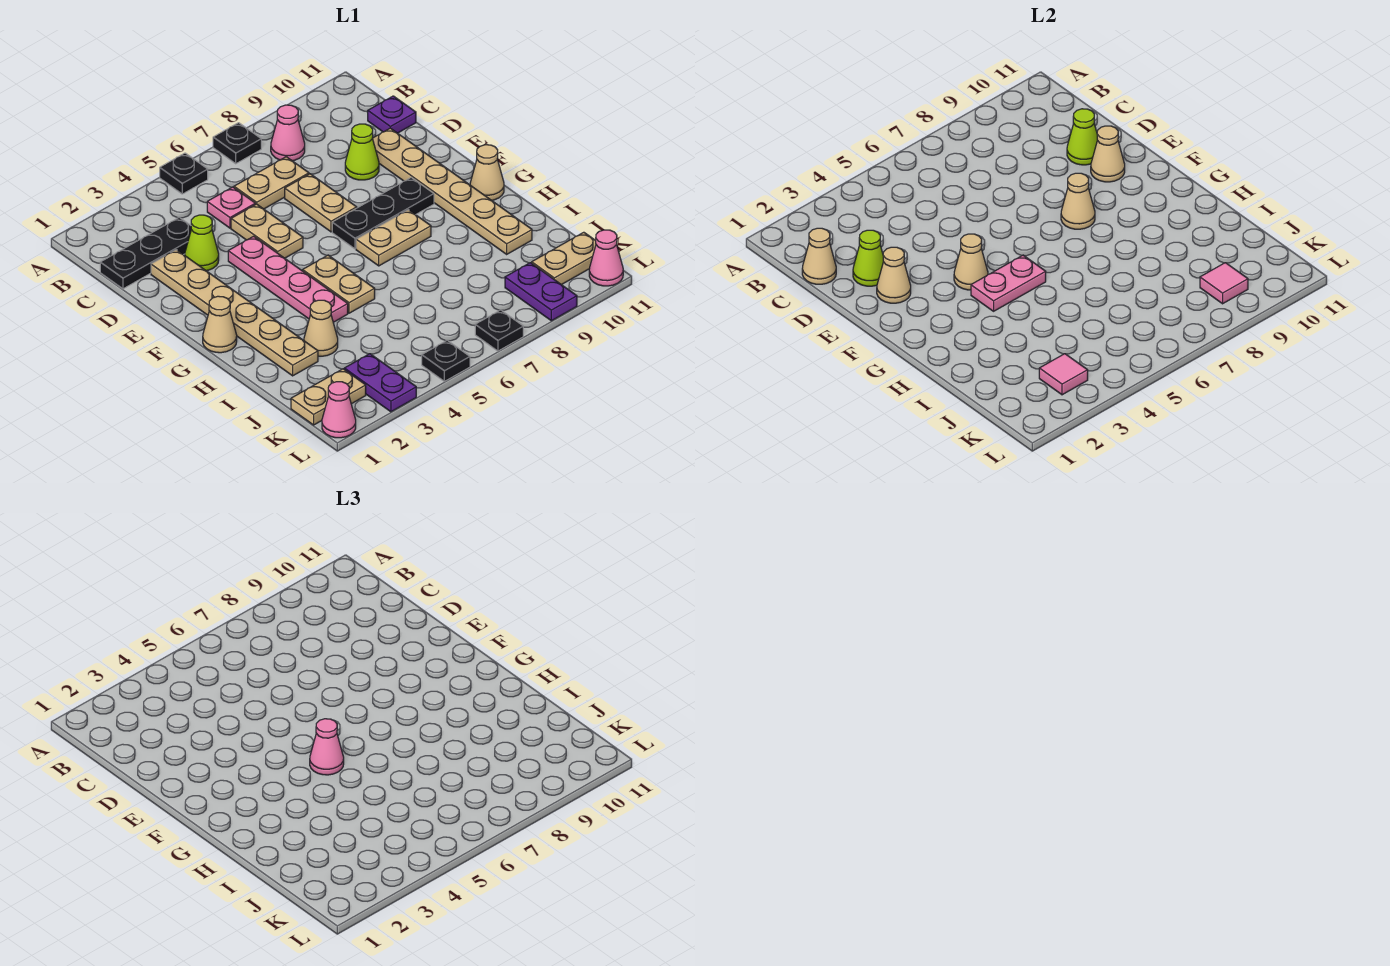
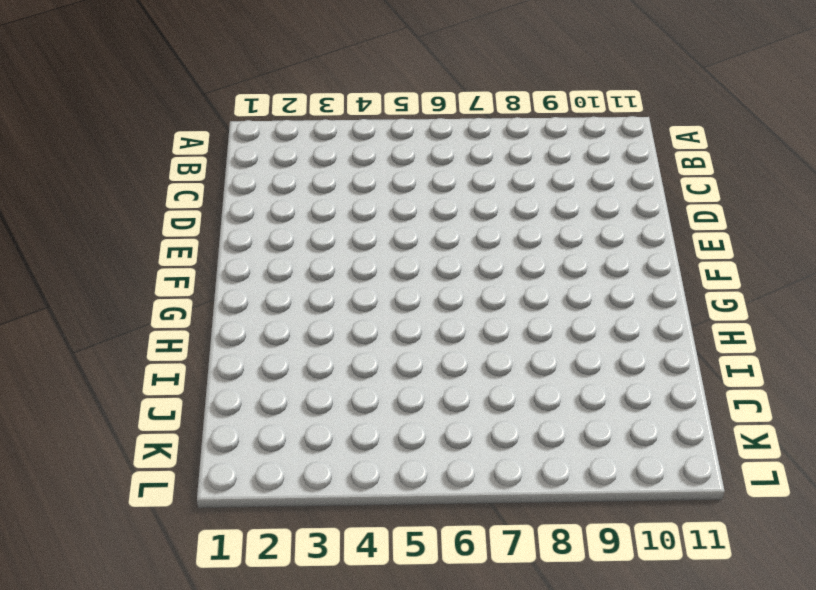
none -> black plate A5 level 1
none -> black plate A7 level 1
none -> pink cone B8 level 1
none -> black plate C1:C3 level 1

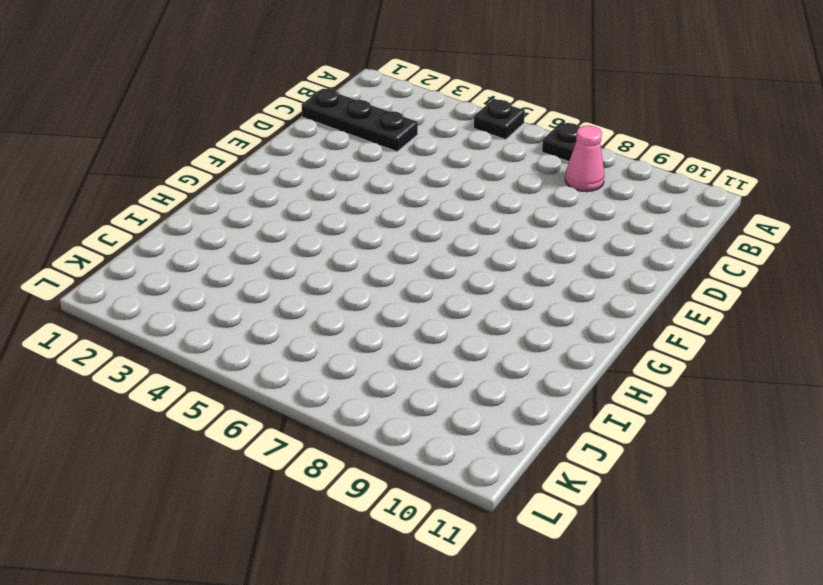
none -> pink plate C5 level 1
none -> tan plate C6:C7 level 1
none -> purple plate C11 level 1
none -> tan plate D2:I2 level 1

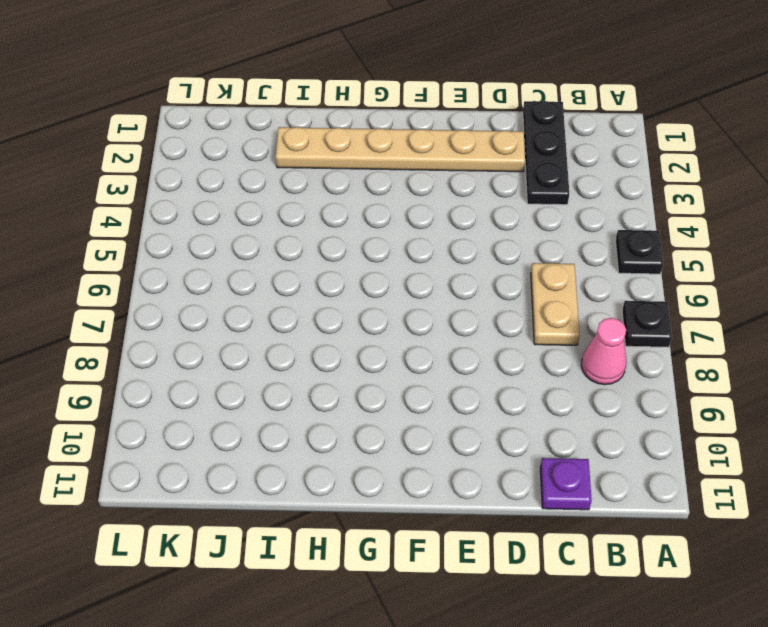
none -> pink plate C5 level 1
none -> lime cone D3 level 1
none -> tan plate D5:E5 level 1
none -> tan plate D7:E7 level 1

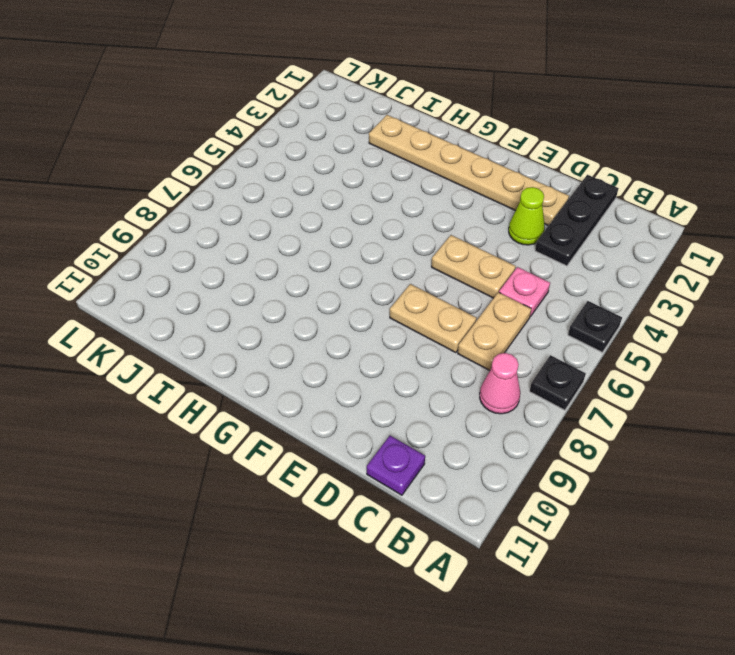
none -> lime cone D9 level 1
none -> tan plate D10:I10 level 1
none -> pink plate E4:H4 level 1
none -> black plate F7:F9 level 1

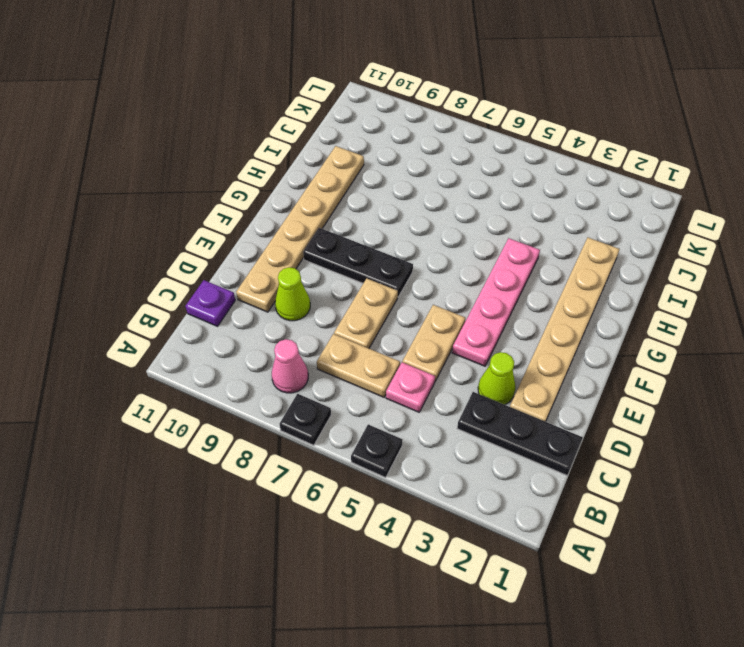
none -> tan cone G1 level 1
none -> tan plate G5:H5 level 1
none -> tan plate G7:G8 level 1
none -> tan cone G11 level 1

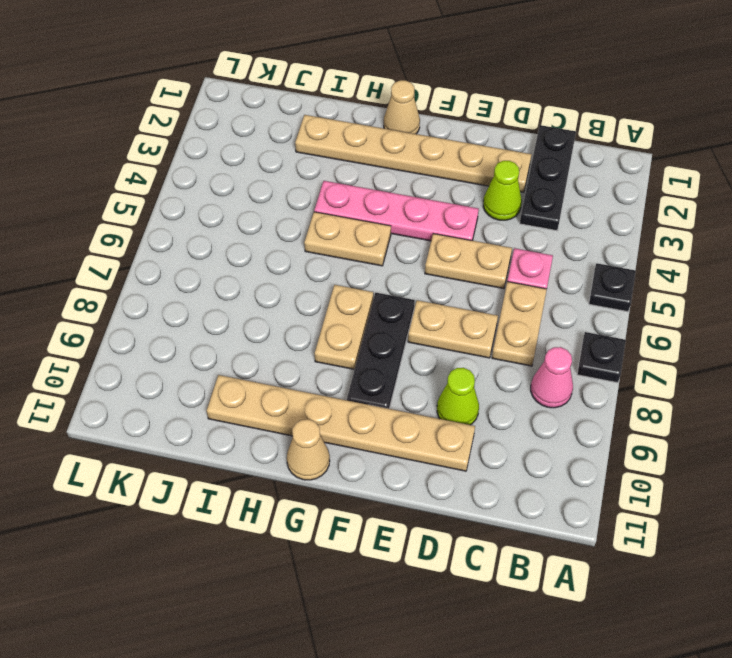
none -> purple plate C11 level 1
none -> tan cone I3 level 1
none -> tan plate K1:K2 level 1
none -> purple plate K3:L3 level 1

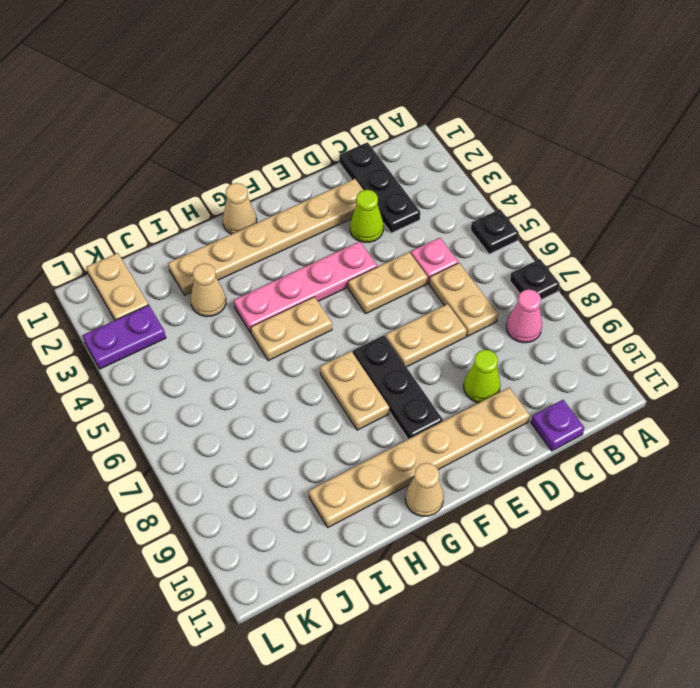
none -> purple plate K9:L9 level 1
none -> tan plate K10:K11 level 1
none -> pink cone L1 level 1
none -> black plate L5 level 1

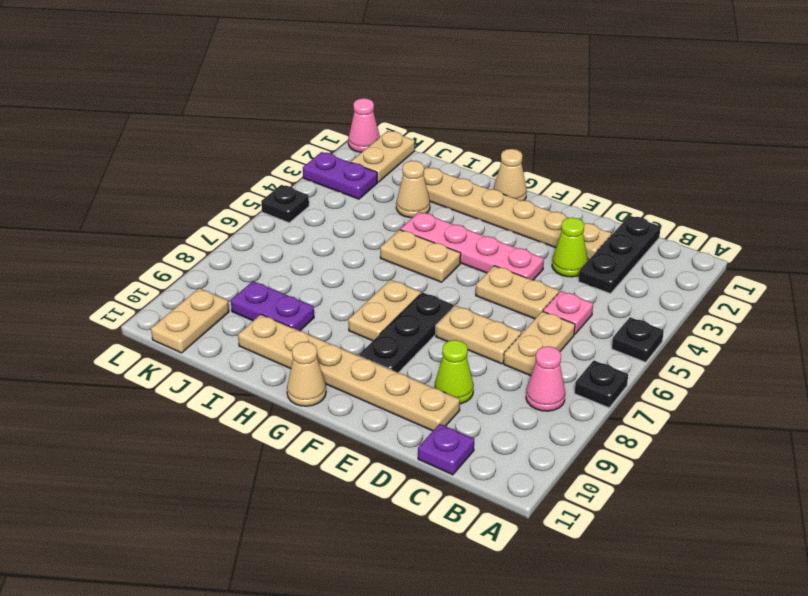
purple plate I9:J9 level 1 -> purple plate K9:L9 level 1
none -> black plate L7 level 1
none -> pink cone L11 level 1
none -> tan cone C1 level 2
none -> lime cone D2 level 2

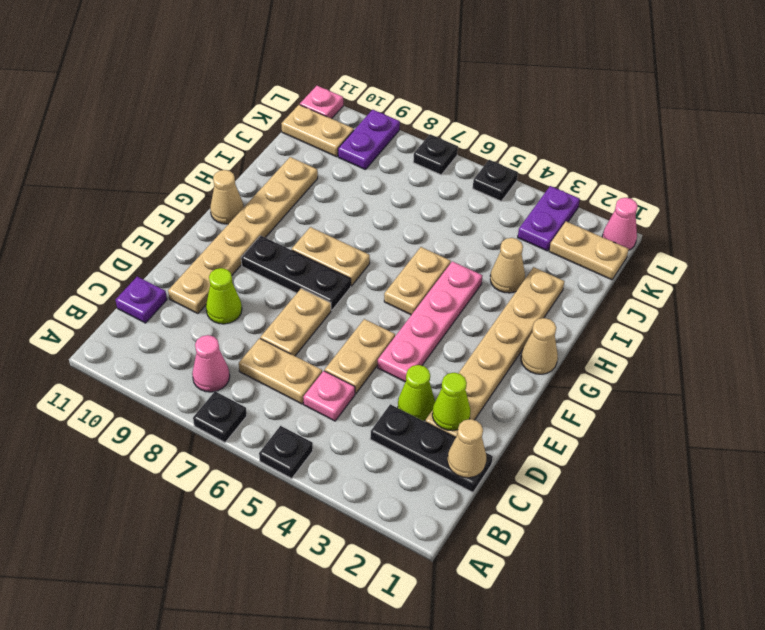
pink plate L11 level 1 -> pink cone L11 level 1
none -> lime cone D10 level 2
none -> tan cone E2 level 2
none -> tan cone E10 level 2
none -> tan cone F4 level 2

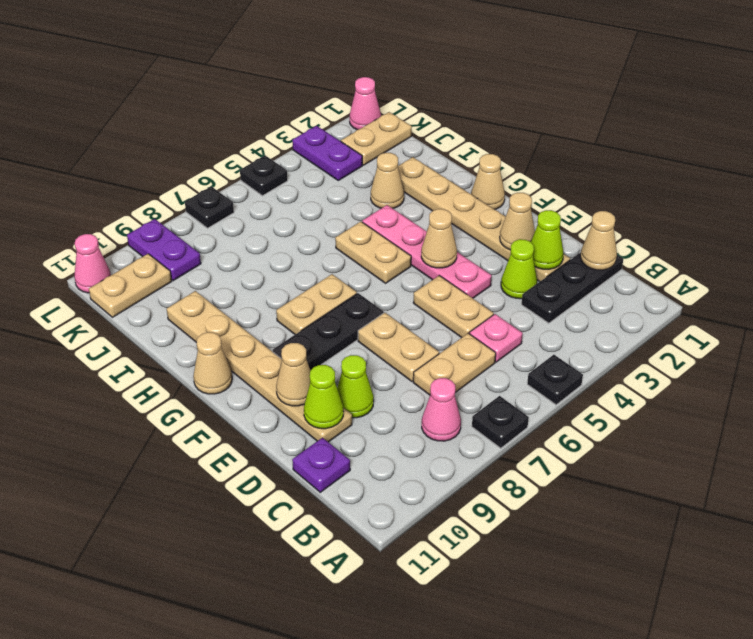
none -> tan cone F8 level 2
none -> pink plate G4:G5 level 2
none -> pink tile K3 level 2
none -> pink tile K9 level 2

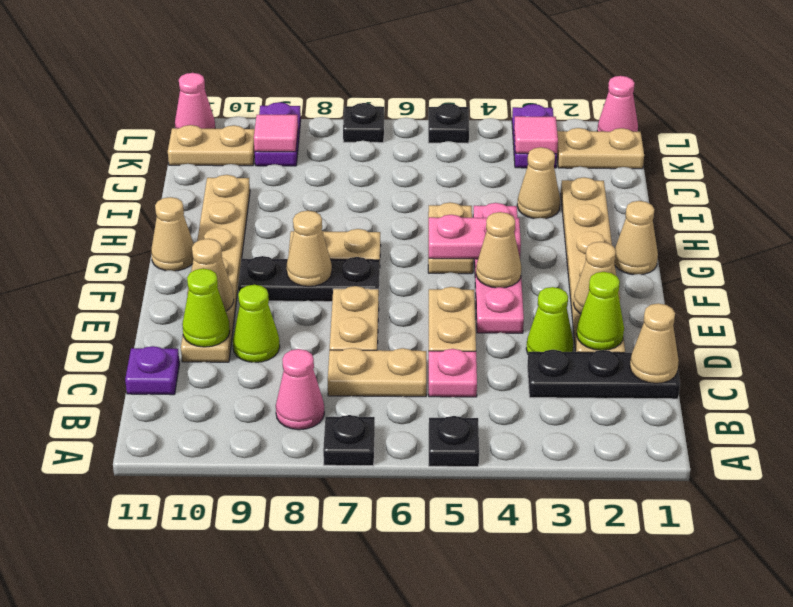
none -> pink cone G5 level 3

